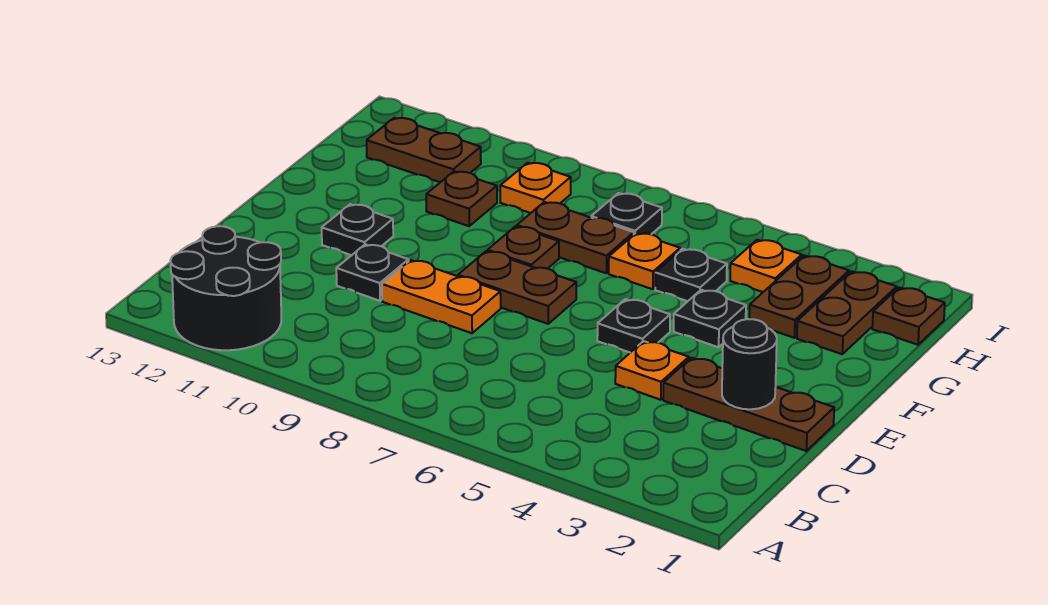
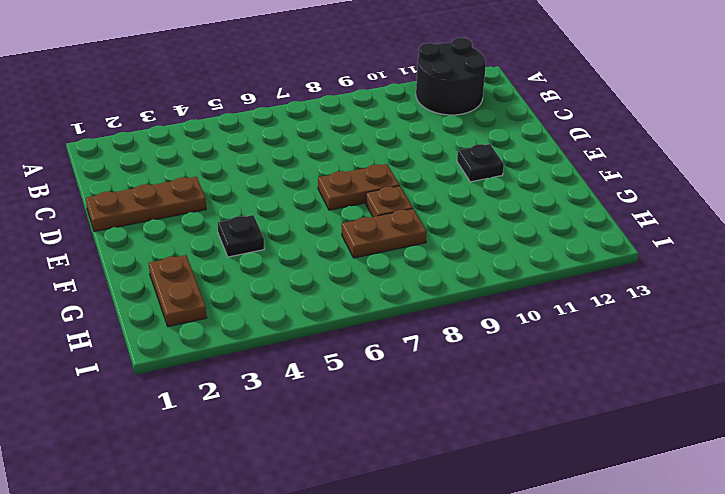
none -> orange plate D4 level 1
none -> orange plate D8:D9 level 1
none -> black plate D10 level 1

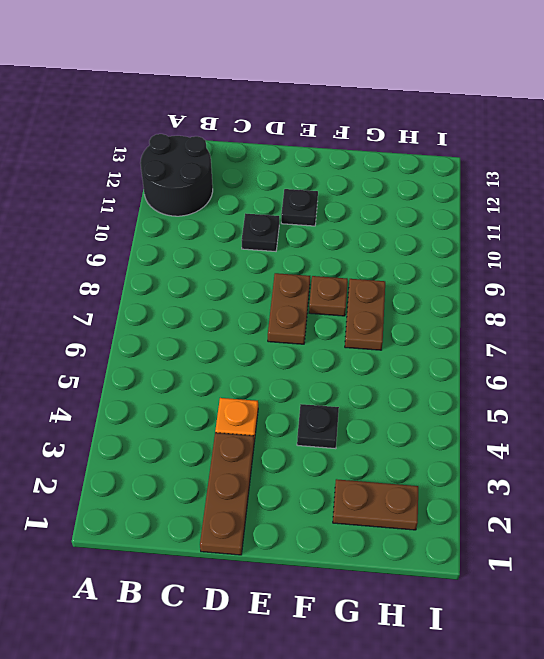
none -> orange plate D8:D9 level 1
none -> black plate E5 level 1
none -> brown plate G3:H3 level 1

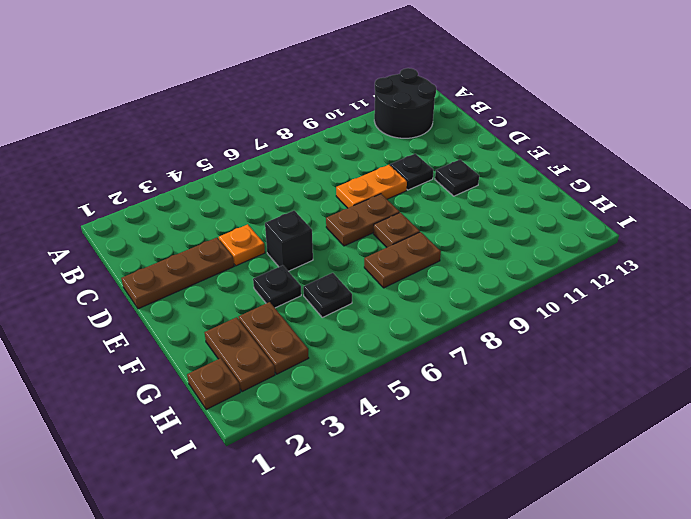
black brick E5 level 1 -> black plate E5 level 1
none -> orange plate G6 level 1
none -> brown plate G10 level 1
none -> orange plate H4 level 1

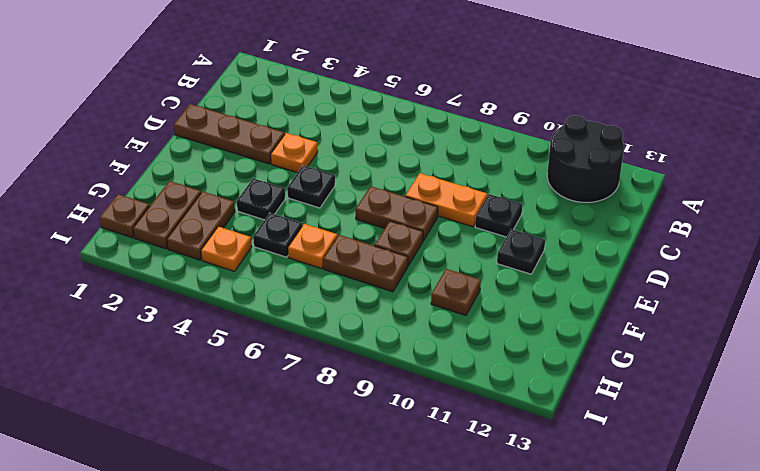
none -> black plate H7 level 1
none -> orange plate H9 level 1
none -> brown plate H11:H12 level 1

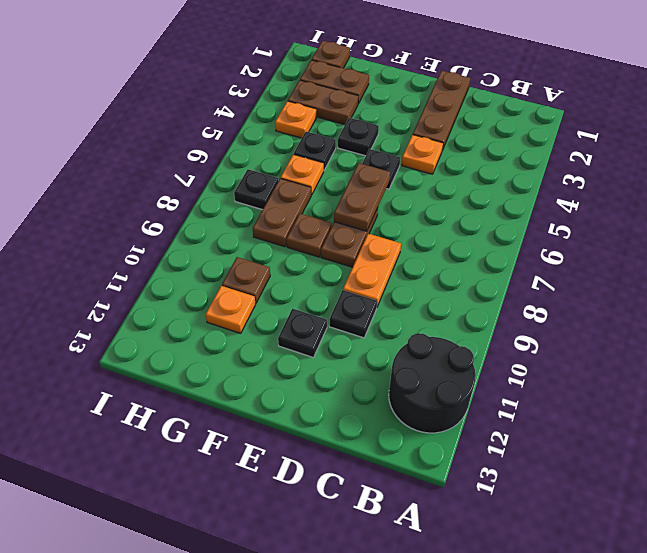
brown plate E6:E7 level 2 -> brown plate H11:H12 level 1
orange plate G11 level 1 -> orange plate H9 level 1
none -> black round brick D2 level 2

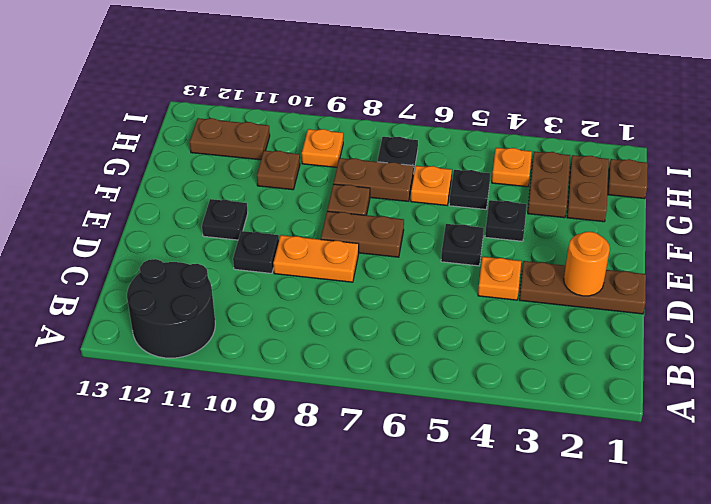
orange round brick D2 level 2 -> black round brick D2 level 2

